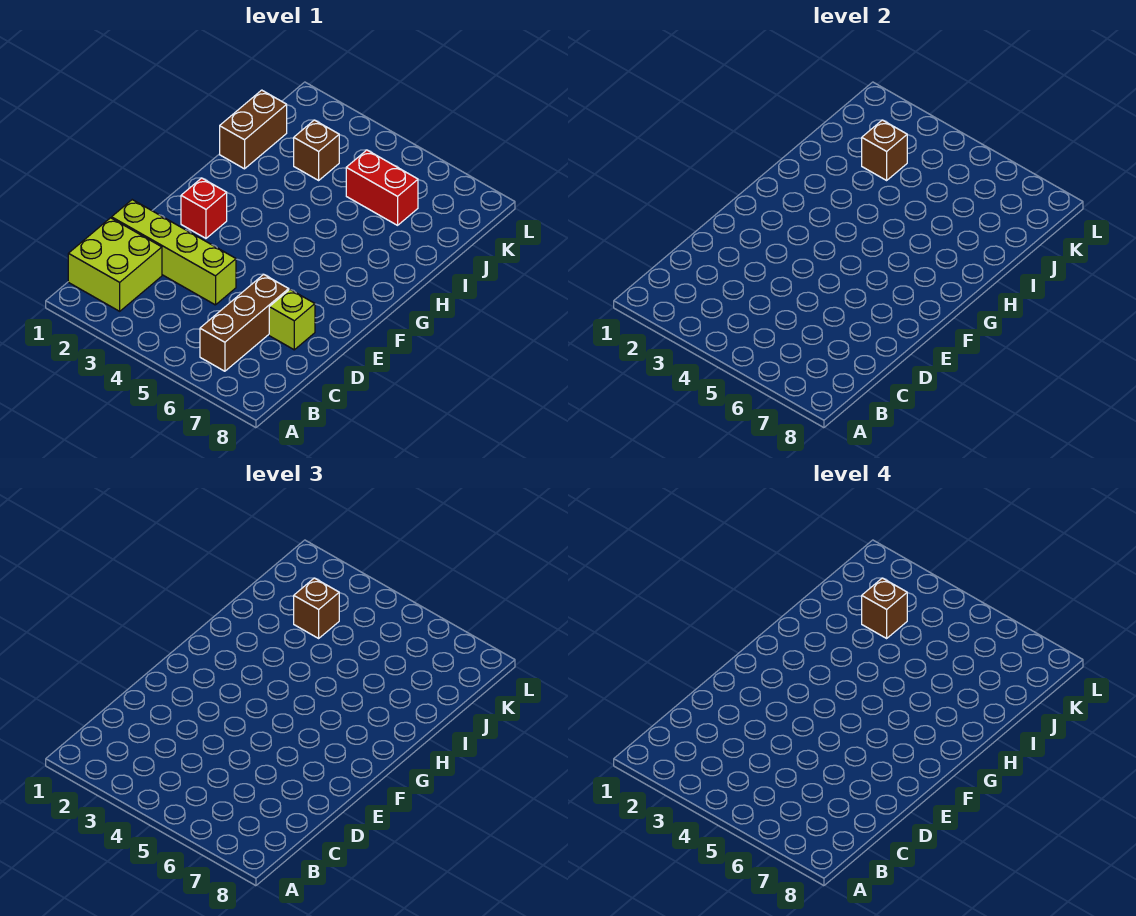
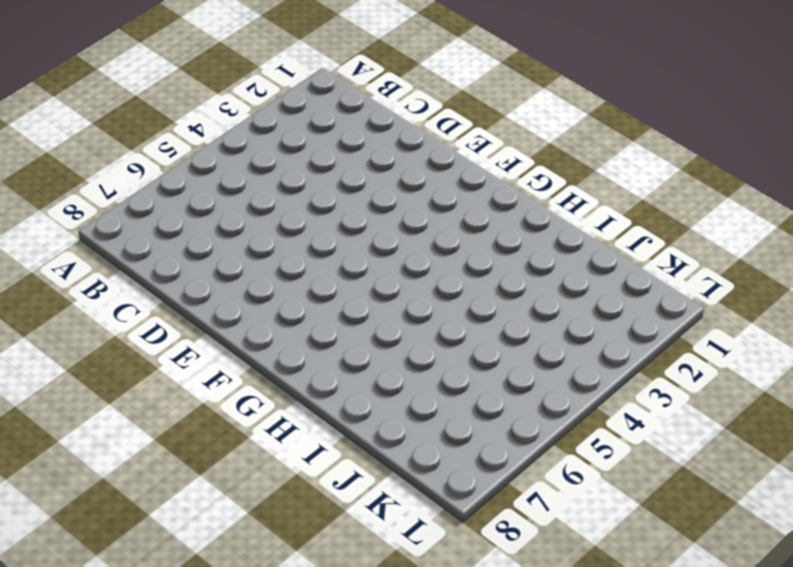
none -> lime brick B1:C2 level 1
none -> brown brick B6:D6 level 1

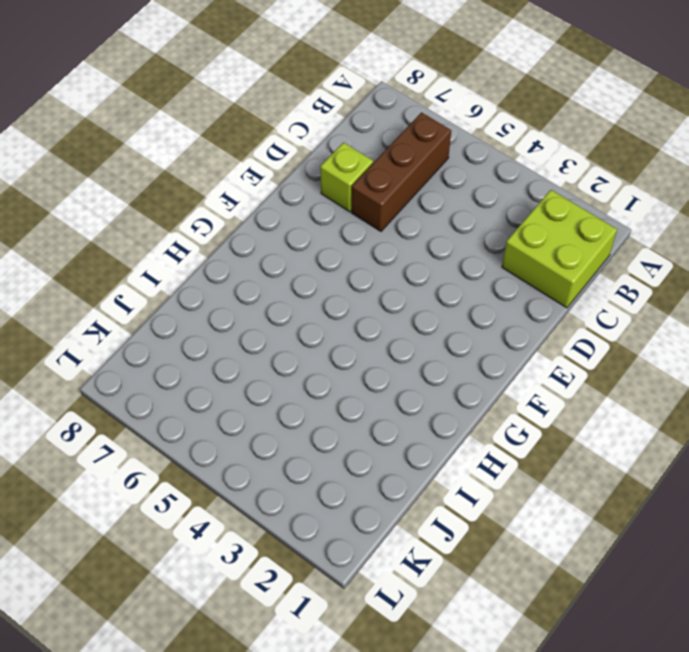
none -> lime brick D1:D4 level 1
none -> red brick F2 level 1

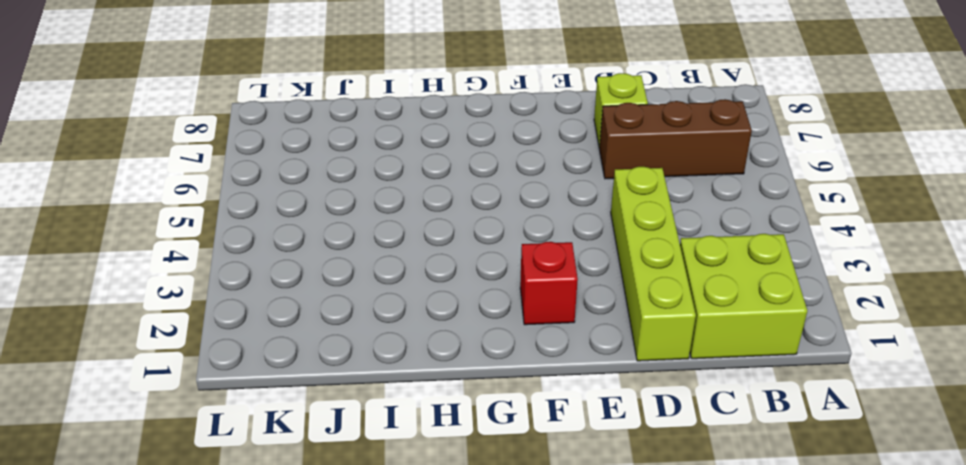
none -> brown brick I1:J1 level 1
none -> brown brick J3 level 1

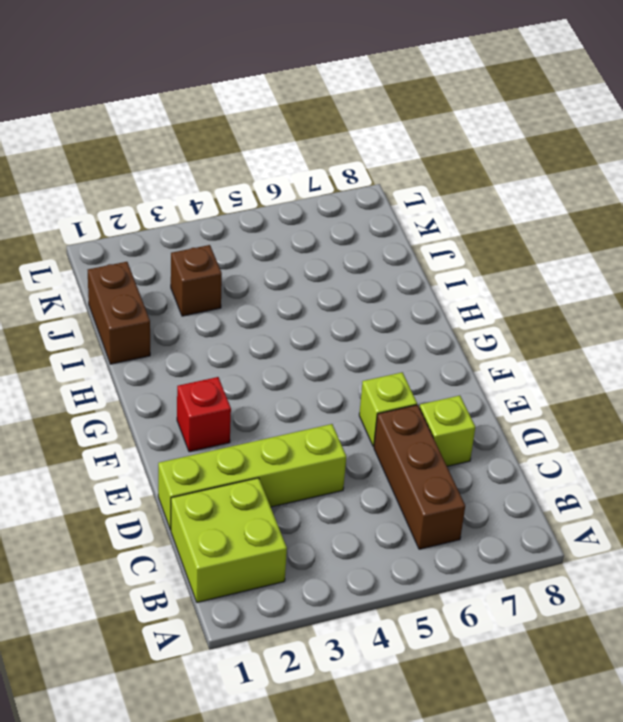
lime brick E6 level 1 -> none
none -> red brick J5:J6 level 1
none -> brown brick J3 level 2

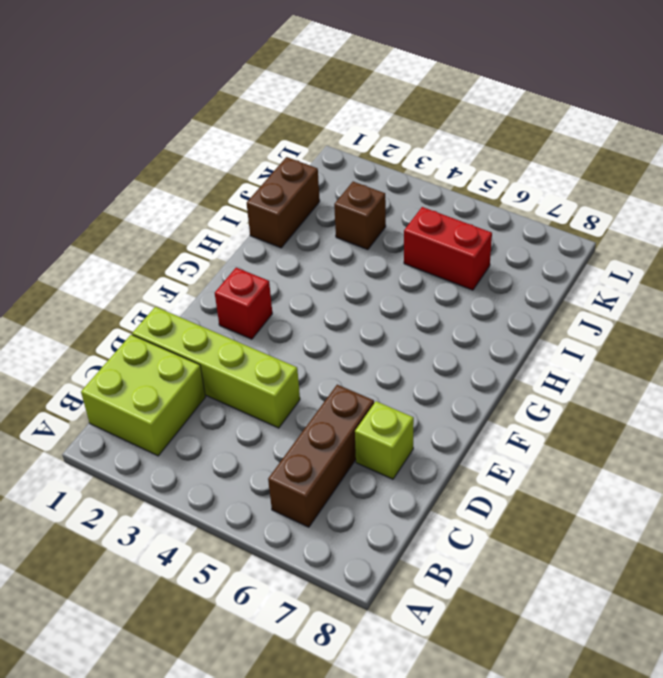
none -> brown brick J3 level 2
none -> brown brick J3 level 3

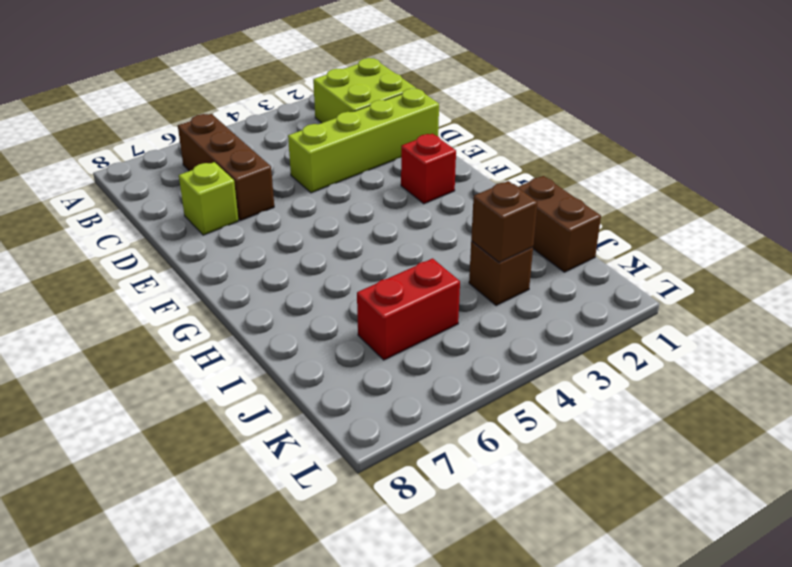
none -> brown brick J3 level 3
none -> brown brick J3 level 4

